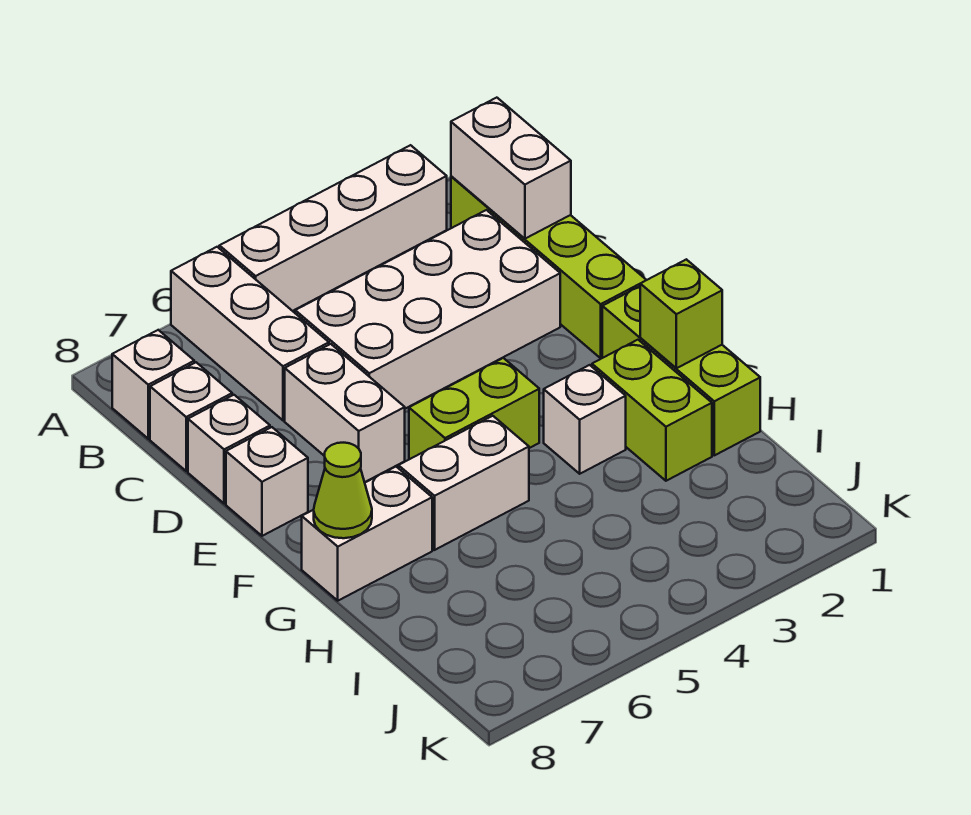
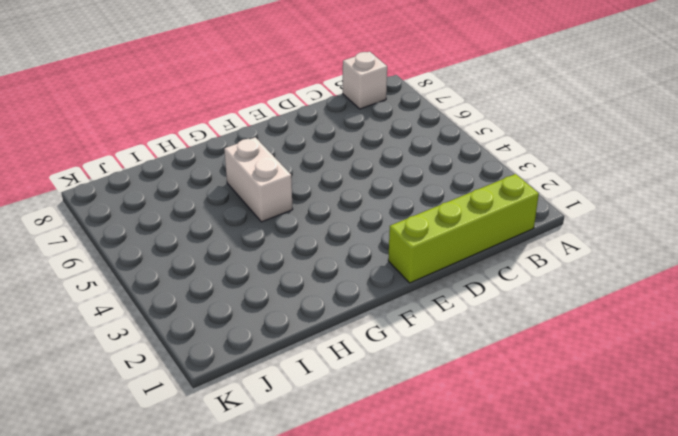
none -> white brick A2:A5 level 1
none -> white brick A6:C6 level 1
none -> white brick C2:D5 level 1

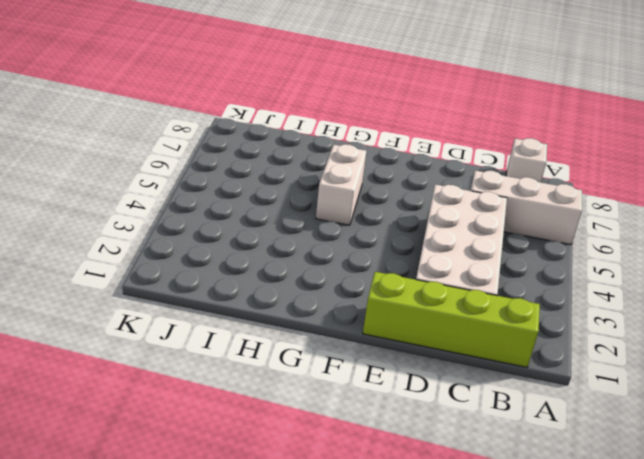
none -> white brick A2:A5 level 1
none -> white brick C8 level 1
none -> white brick D6:E6 level 1

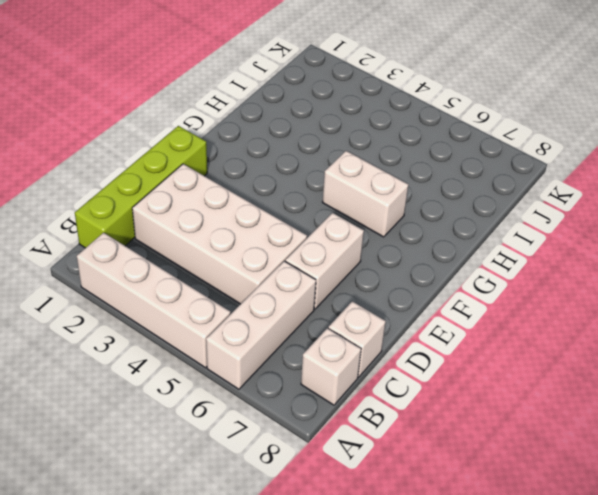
none -> white brick D8 level 1
none -> white brick E8 level 1
none -> lime brick F1:H1 level 1

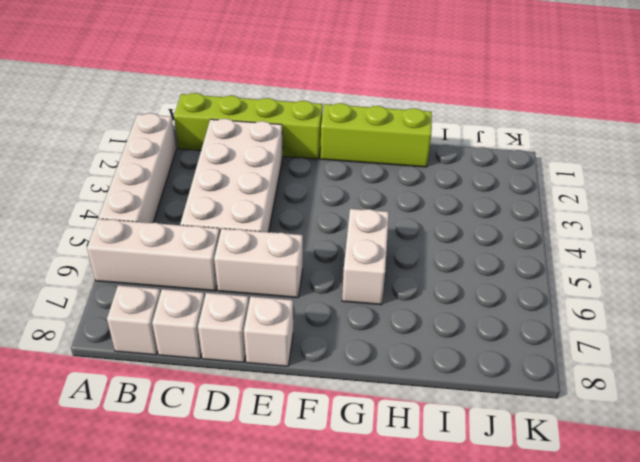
none -> lime brick F4:F5 level 1
none -> lime brick G2:H2 level 1
none -> white brick G3 level 1

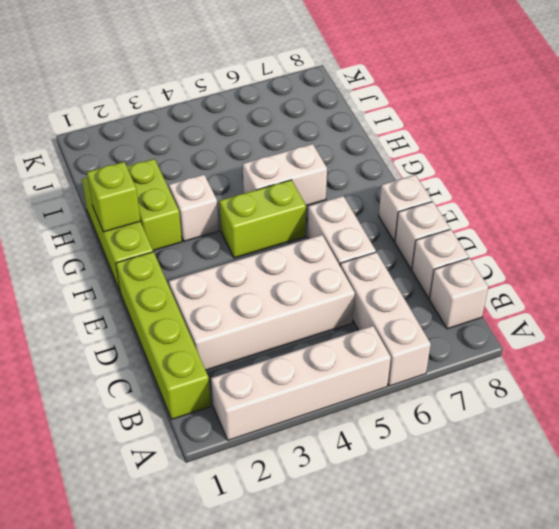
none -> white brick G7:G8 level 1
none -> white brick B1:C1 level 2
none -> lime cone G8 level 2

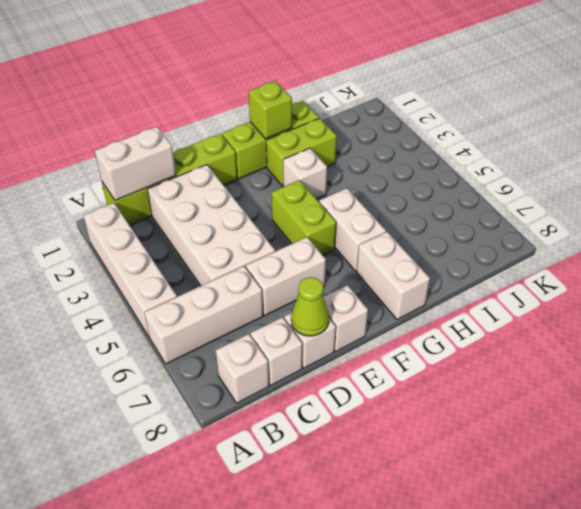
lime cone D8 level 2 -> lime cone G8 level 2

